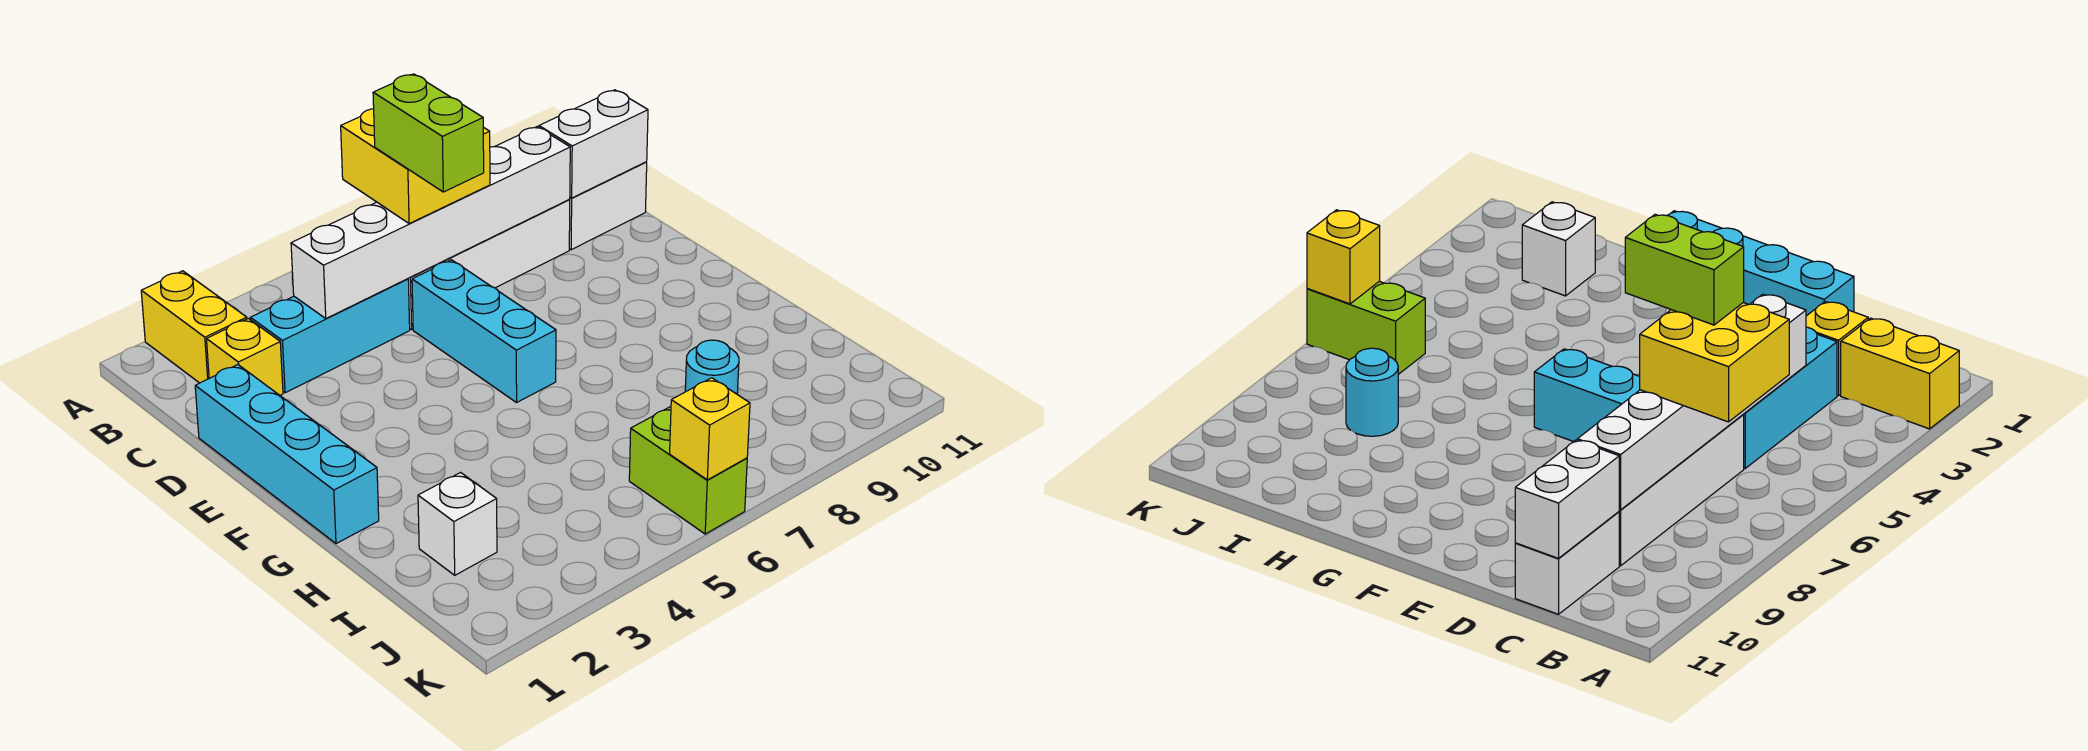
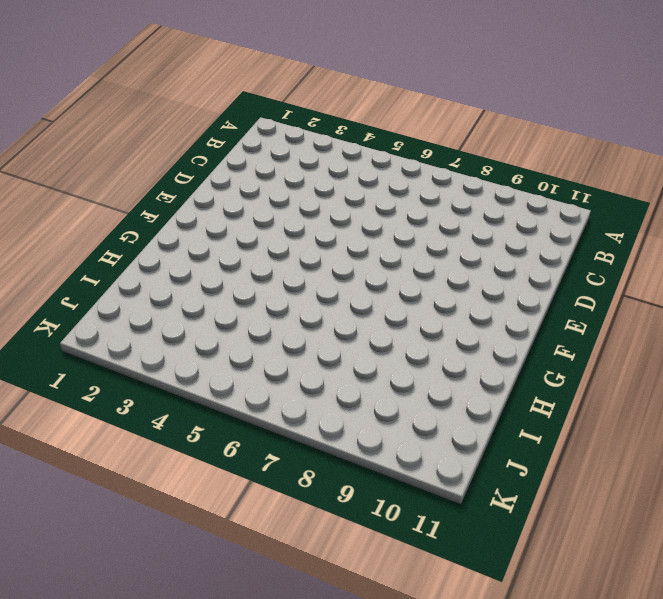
none -> yellow brick A2:B2 level 1
none -> yellow brick C2 level 1
none -> cyan brick C3:C5 level 1

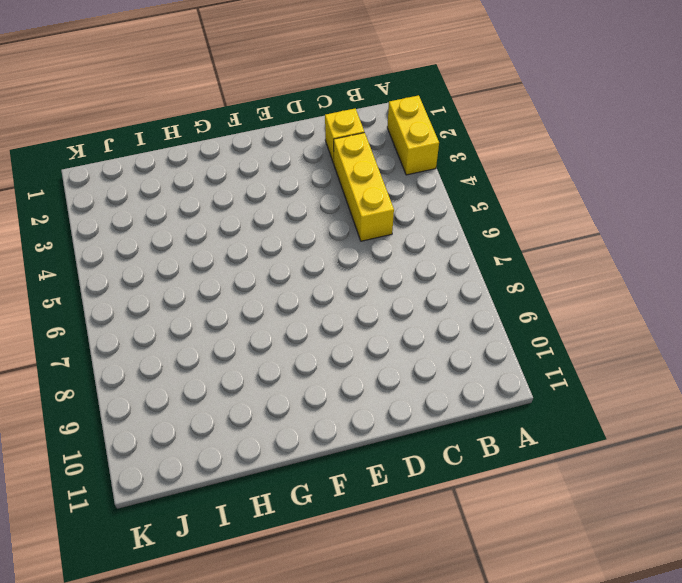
yellow brick A2:A3 level 1 -> yellow brick A2:B2 level 1
yellow brick C3:C5 level 1 -> cyan brick C3:C5 level 1
none -> white brick C6:C9 level 1
none -> white brick C10:C11 level 1
none -> cyan brick D1:G1 level 1

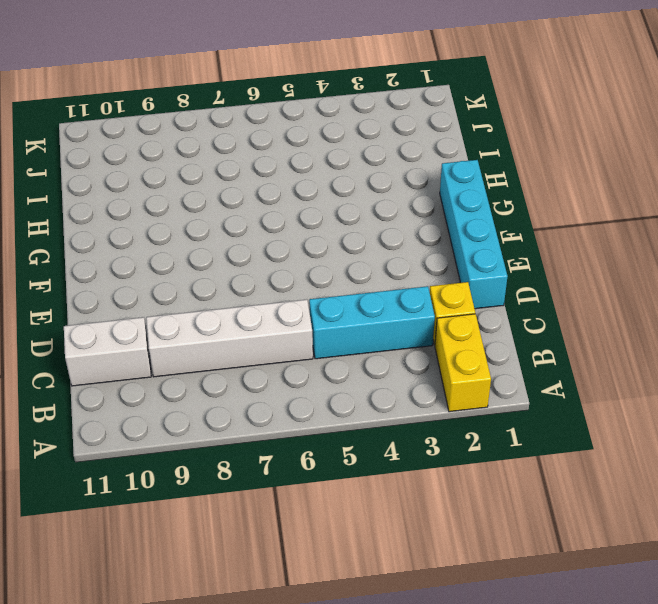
none -> cyan brick D6:F6 level 1
none -> white brick I2 level 1
none -> cyan round brick I8 level 1

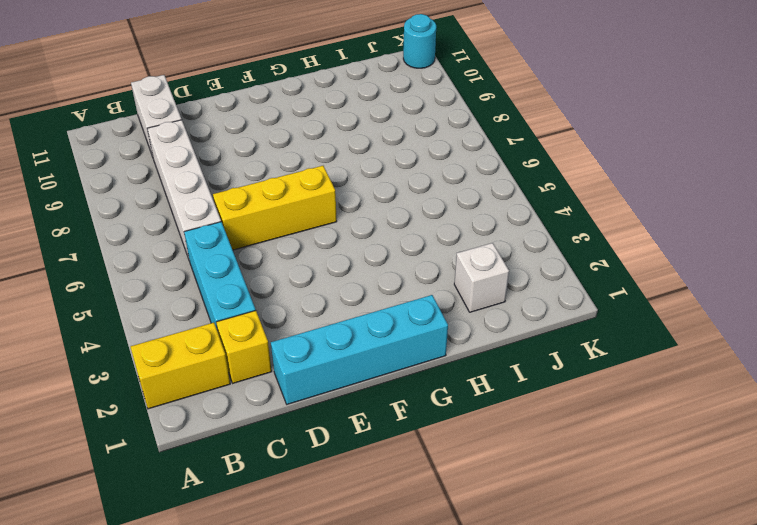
yellow brick D6:F6 level 1 -> cyan brick D6:F6 level 1
cyan round brick K11 level 1 -> cyan round brick I8 level 1
none -> lime brick J6:K6 level 1
none -> white brick C4:C9 level 2
none -> white brick C10:C11 level 2

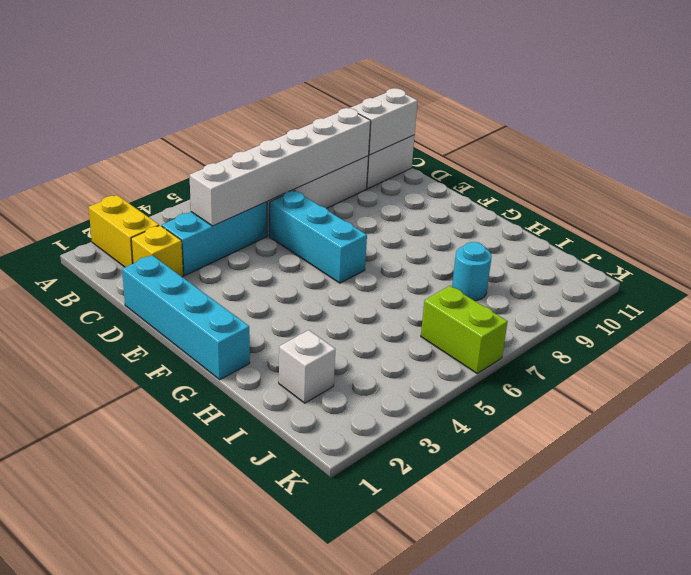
none -> yellow brick K6 level 2
none -> yellow brick B6:C7 level 3
none -> lime brick C6:D6 level 4

